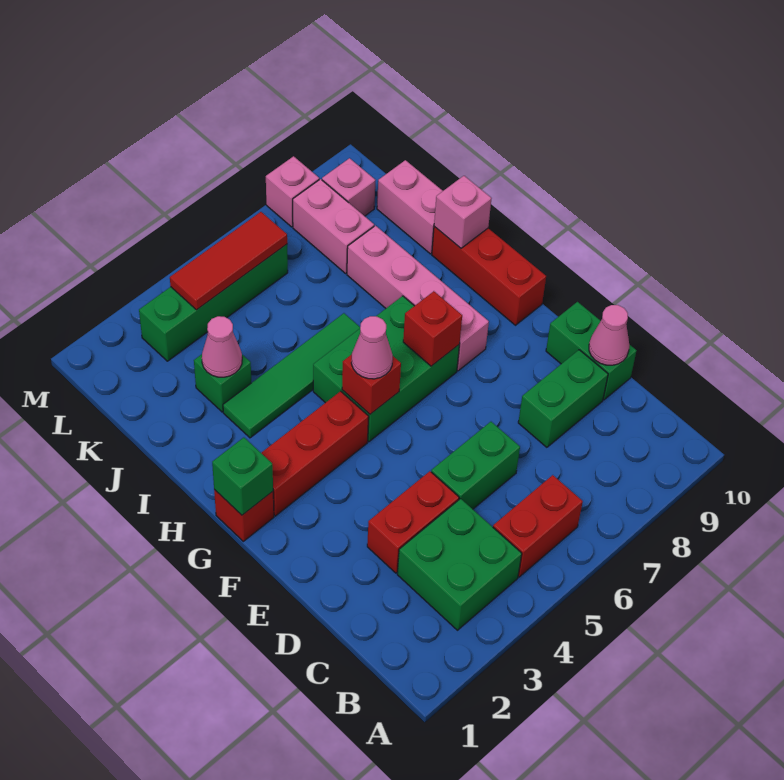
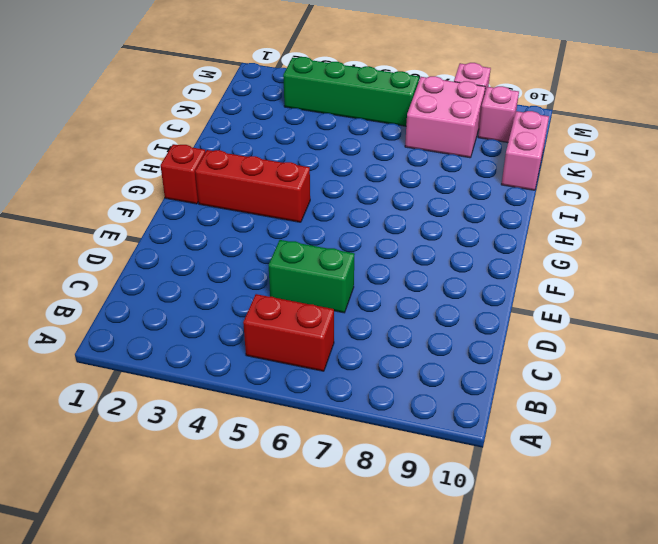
pink brick K7:L8 level 1 -> pink brick K8:L8 level 1
none -> green brick B3:C4 level 1
none -> red brick D3:D4 level 1
none -> green brick D8:D9 level 1

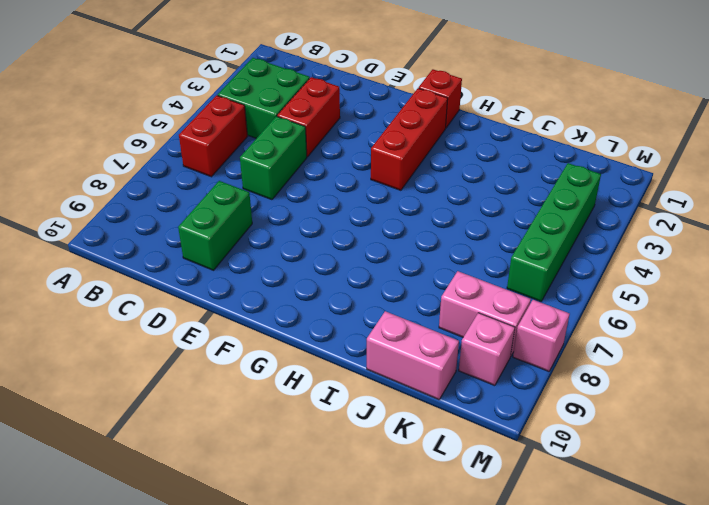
none -> green brick D10:E10 level 1
none -> green brick G5:H7 level 1
none -> pink brick G8:J8 level 1

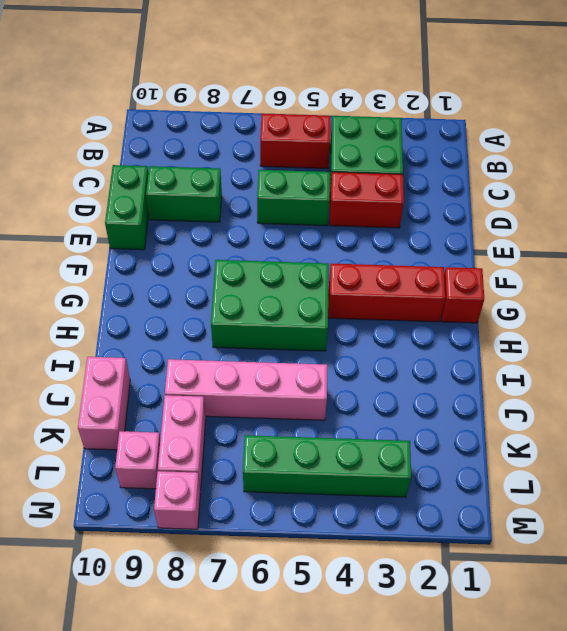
pink brick J5:J8 level 1 -> pink brick G8:J8 level 1
none -> red brick G10:I10 level 1
none -> green tile I3:I6 level 1
none -> green brick J3 level 1

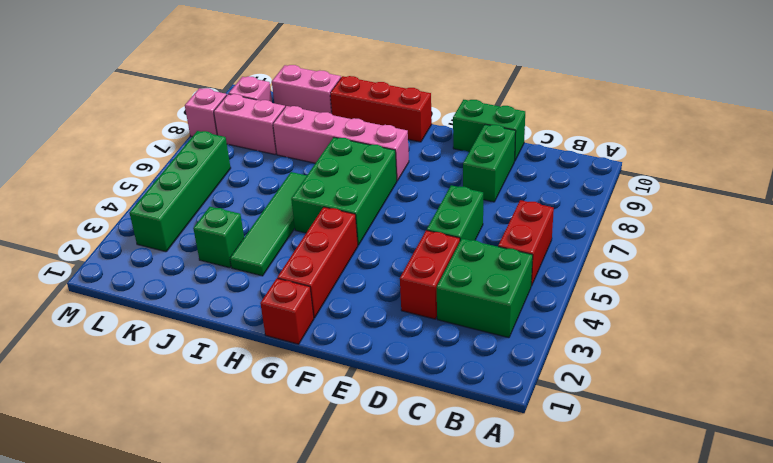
none -> pink cone D10 level 2
none -> green brick G1 level 2
none -> red brick G5 level 2

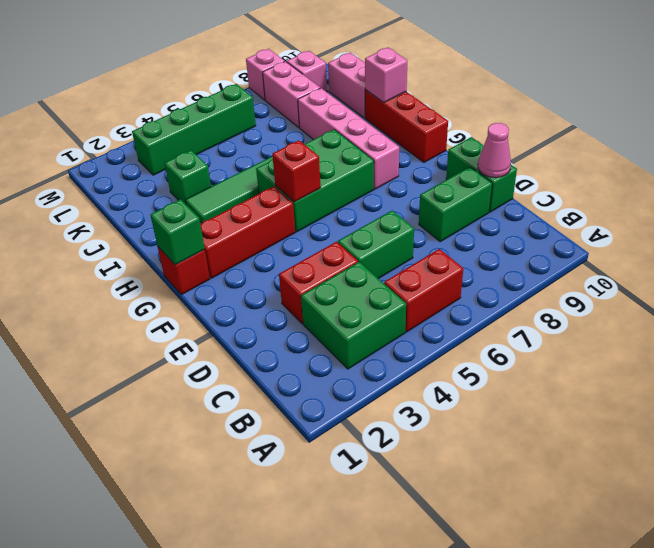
none -> red brick G7 level 2
none -> pink cone J3 level 2
none -> red tile L4:L6 level 2

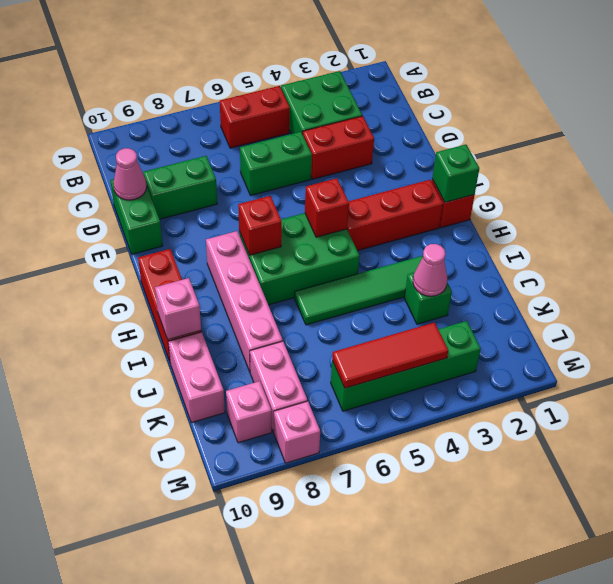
none -> pink cone G5 level 3

